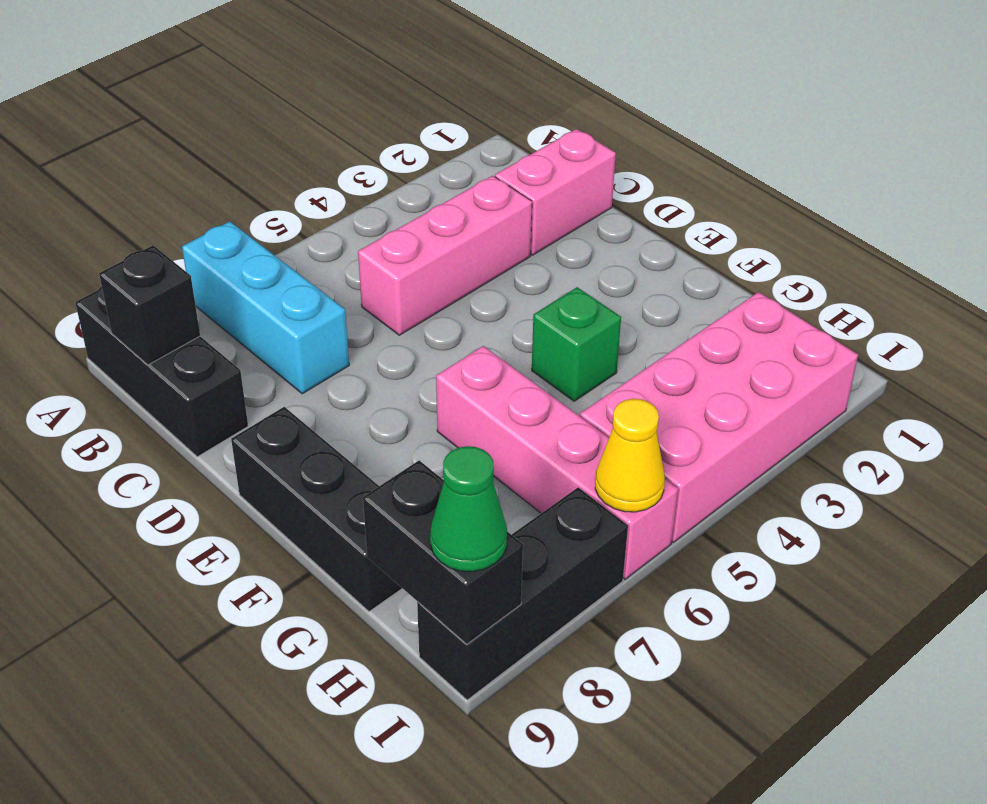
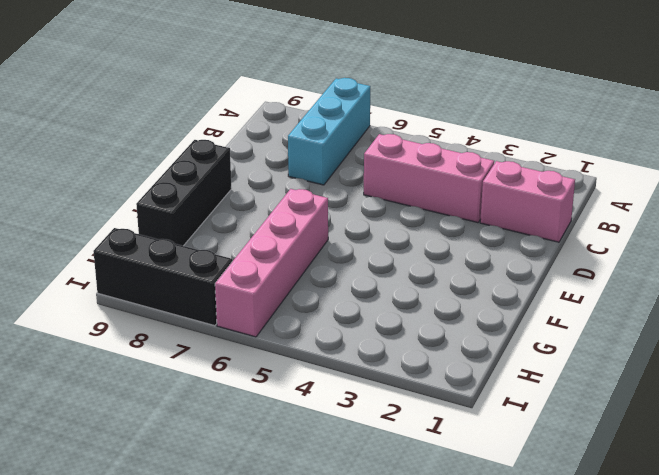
none -> black brick A9:C9 level 1
none -> green brick F4 level 1
none -> pink brick H2:I5 level 1

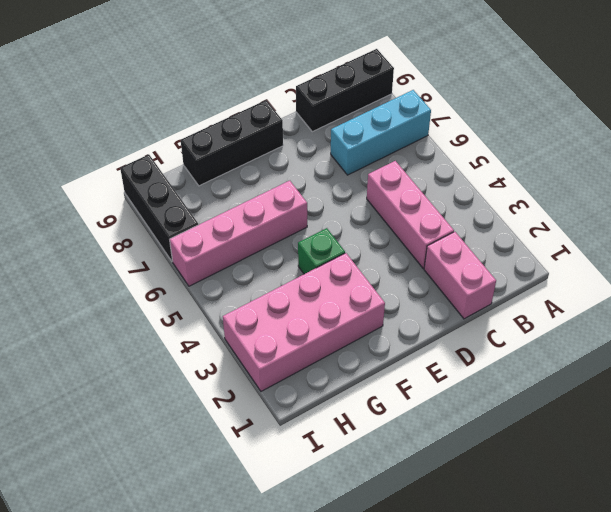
pink brick F2:I3 level 1 -> pink brick H2:I5 level 1
none -> black brick B9 level 2
none -> black brick H9:I9 level 2
none -> yellow cone I6 level 2

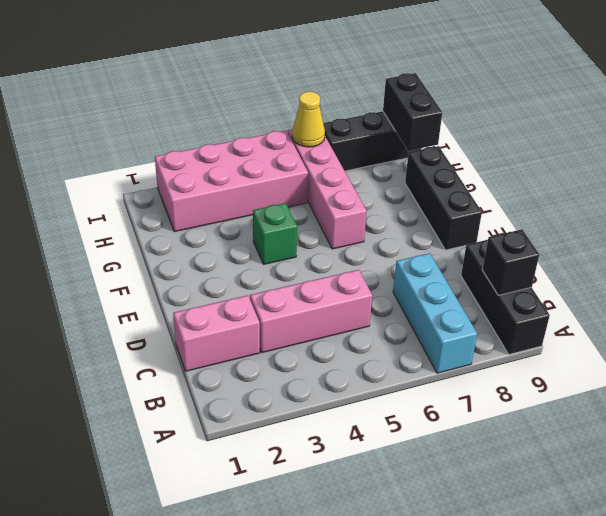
none -> green cone I9 level 3

